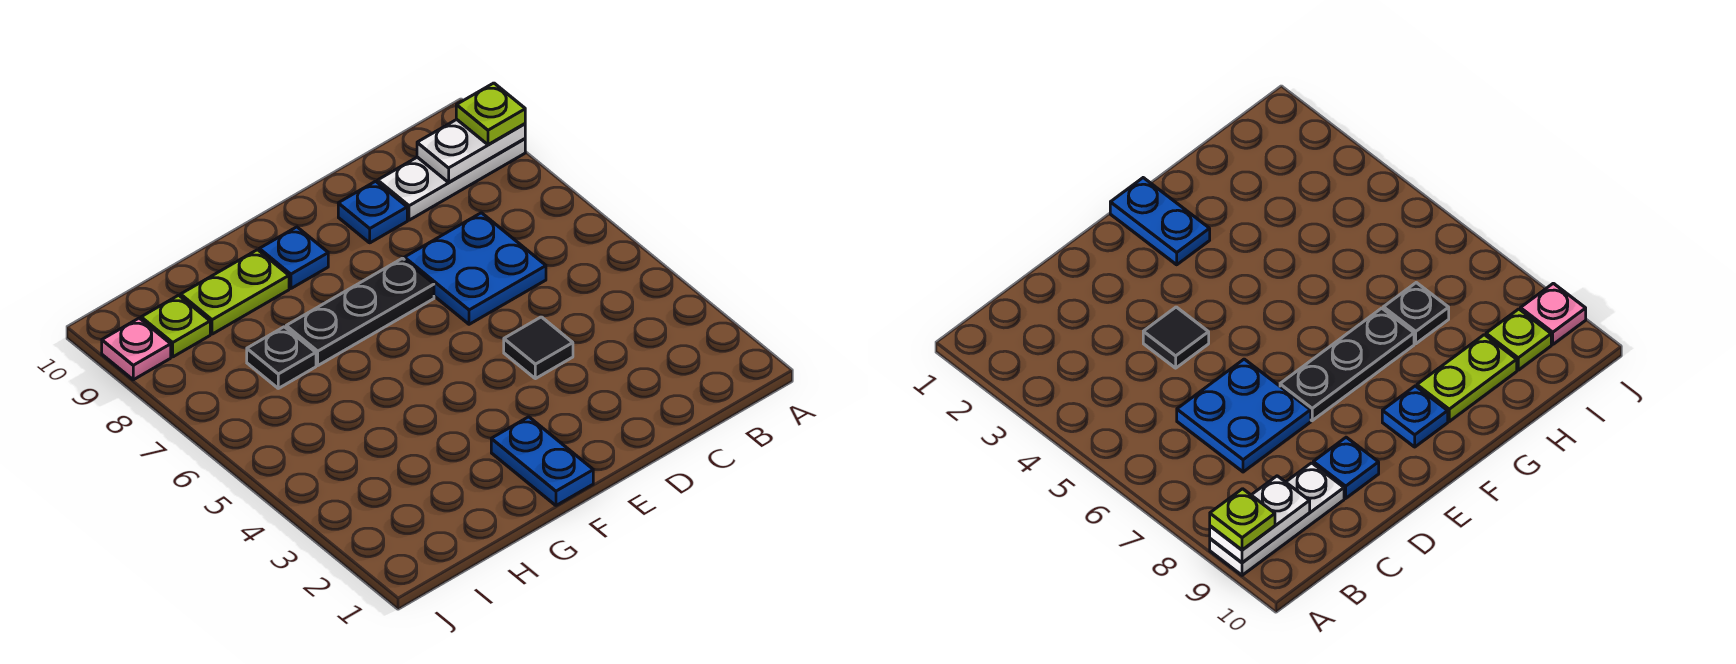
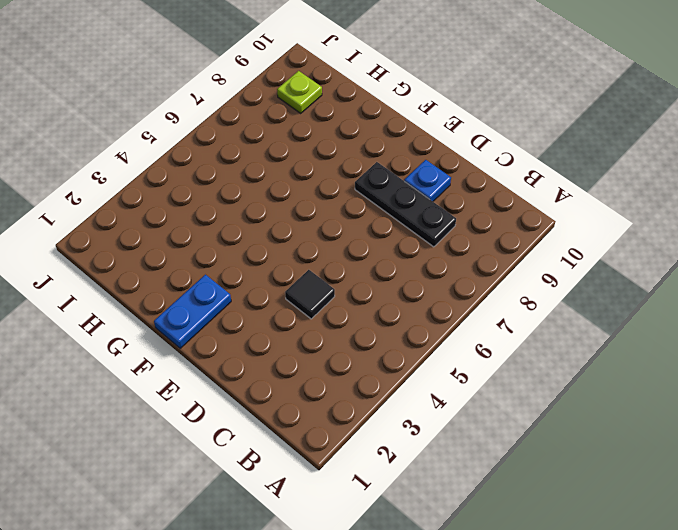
black plate C8:E8 level 1 -> black plate E7:G7 level 1
none -> white plate A9:C9 level 1
none -> blue plate C6:D7 level 1
none -> blue plate F9 level 1

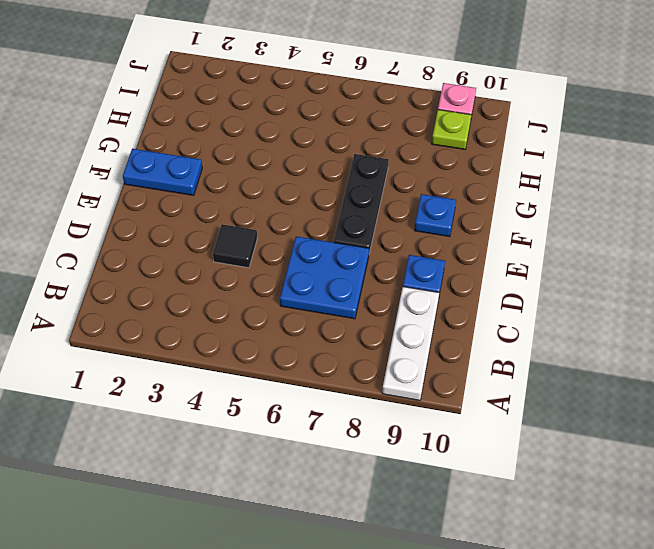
none -> lime plate G9:H9 level 1
none -> black plate H7 level 1
none -> white plate A9:B9 level 2

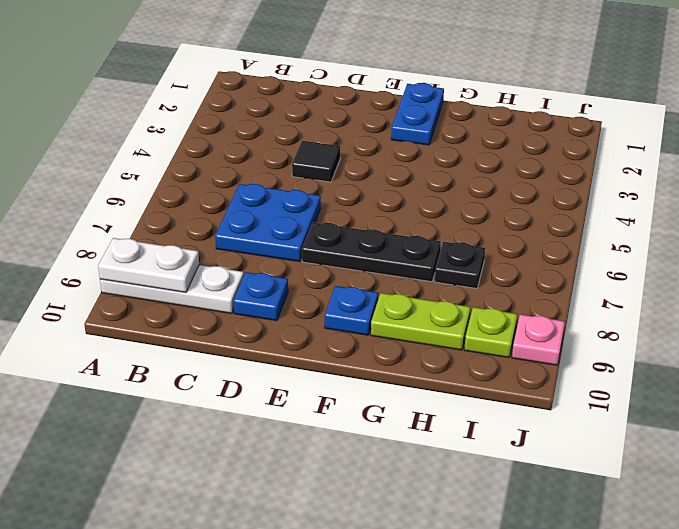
none -> lime plate A9 level 3

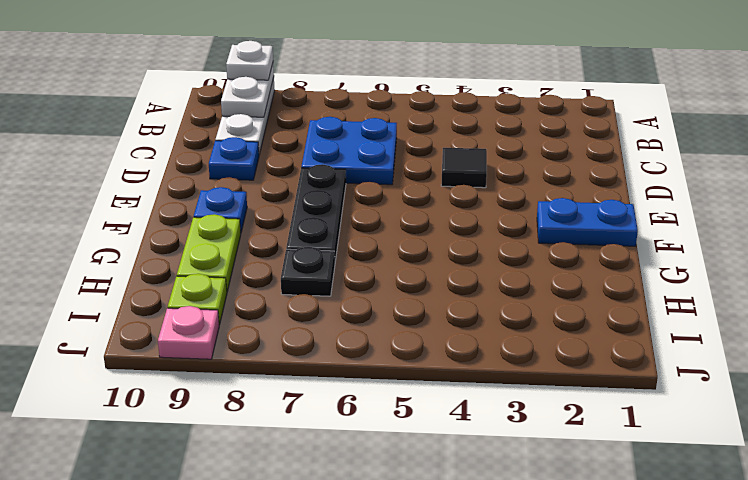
white plate A9 level 3 -> lime plate A9 level 3

